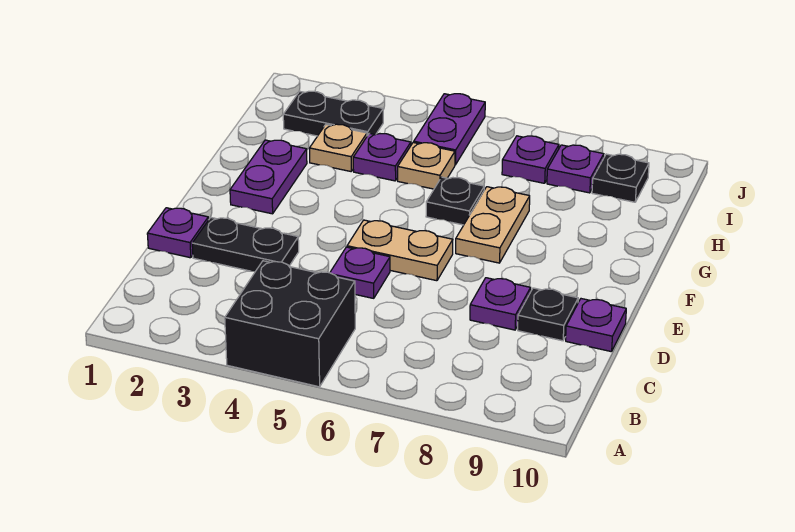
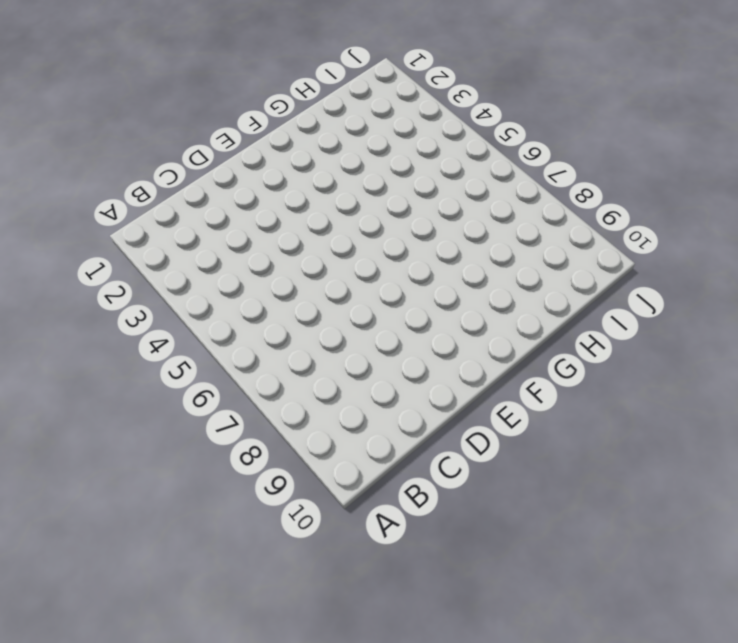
none -> black brick A4:B5 level 1
none -> purple plate D1 level 1
none -> black plate D2:D3 level 1

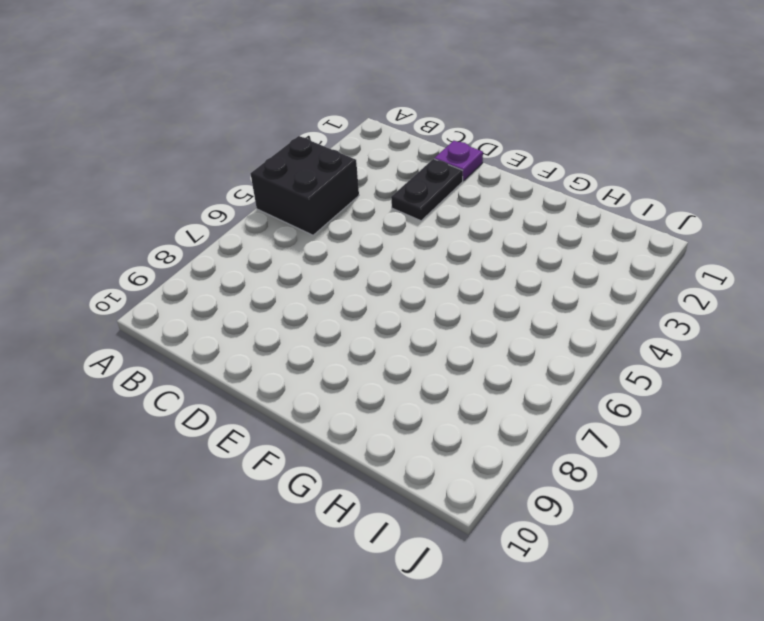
none -> purple plate D5 level 1
none -> purple plate D8 level 1
none -> black plate D9 level 1

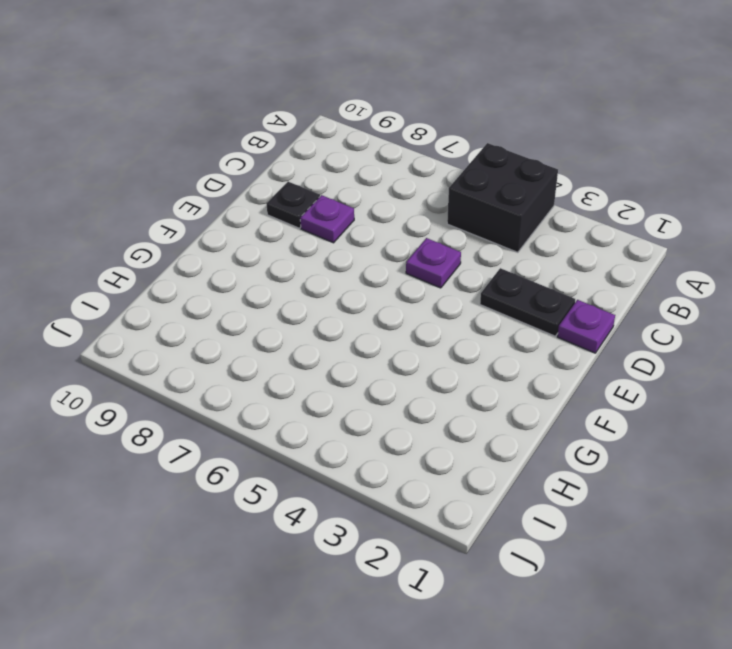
none -> purple plate D10 level 1
none -> tan plate E5:E6 level 1
none -> purple plate F2:G2 level 1

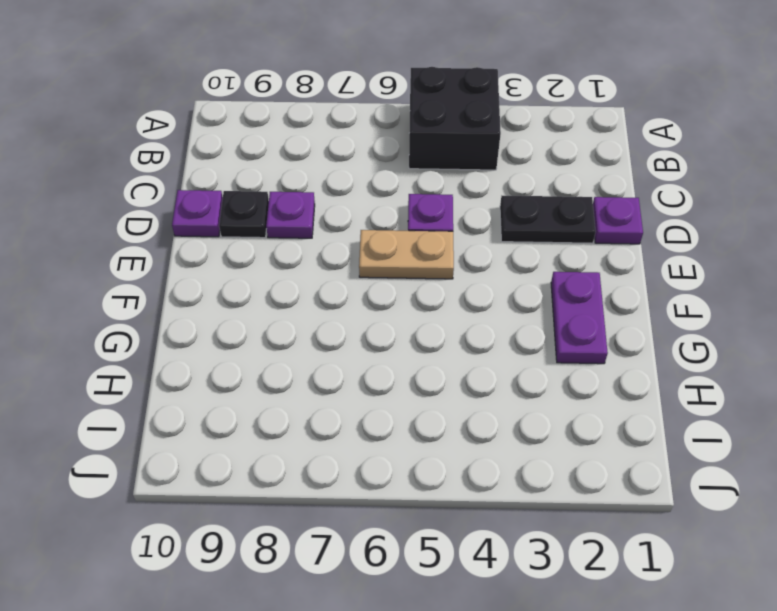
none -> tan plate F7:G7 level 1
none -> black plate G6 level 1
none -> tan plate H3 level 1

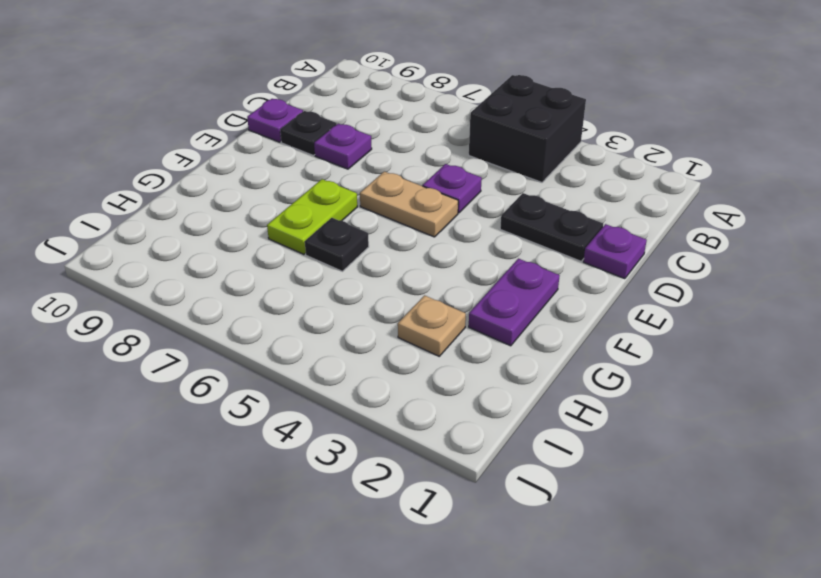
lime plate F7:G7 level 1 -> tan plate F7:G7 level 1
none -> purple plate H4 level 1
none -> tan plate H5 level 1
none -> black plate I2:I3 level 1

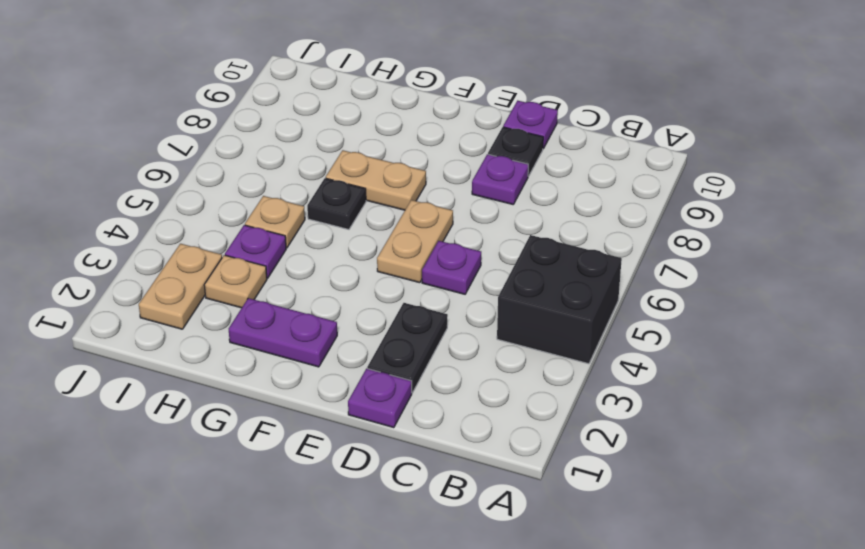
tan plate I2:I3 level 1 -> black plate I2:I3 level 1
none -> purple plate I5:J5 level 1
none -> purple plate I7 level 1
none -> purple plate I8 level 1

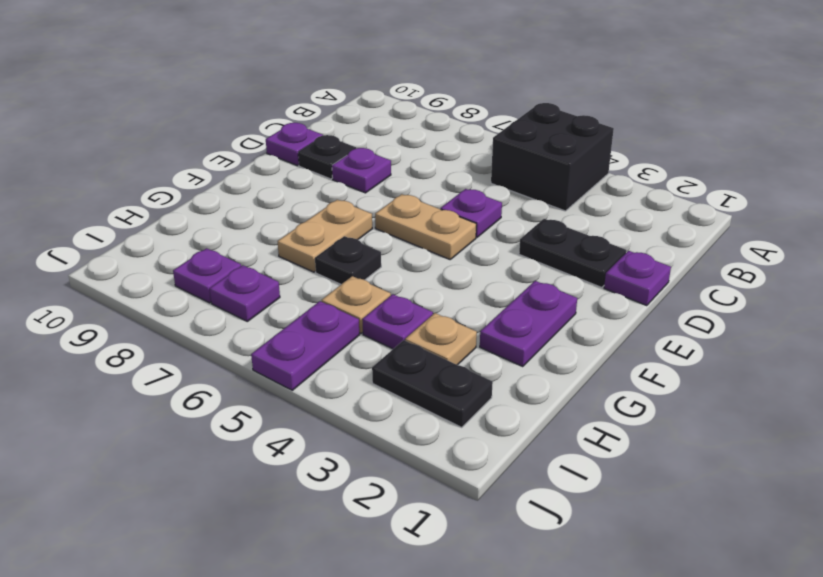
none -> black plate I9 level 1

